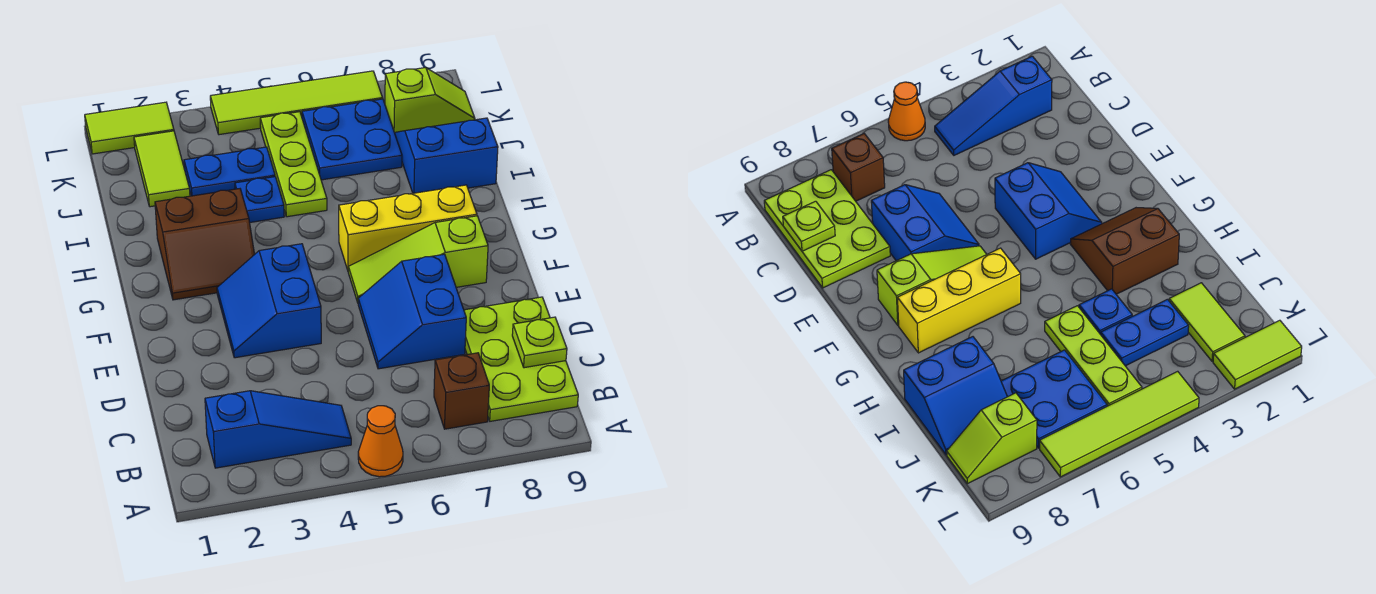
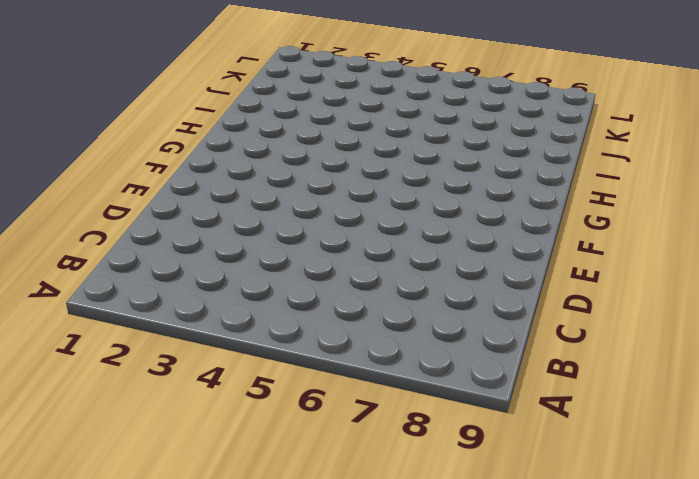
none -> orange cone A5 level 1
none -> blue slope B2:B4 level 1 top 2
none -> brown brick B7 level 1

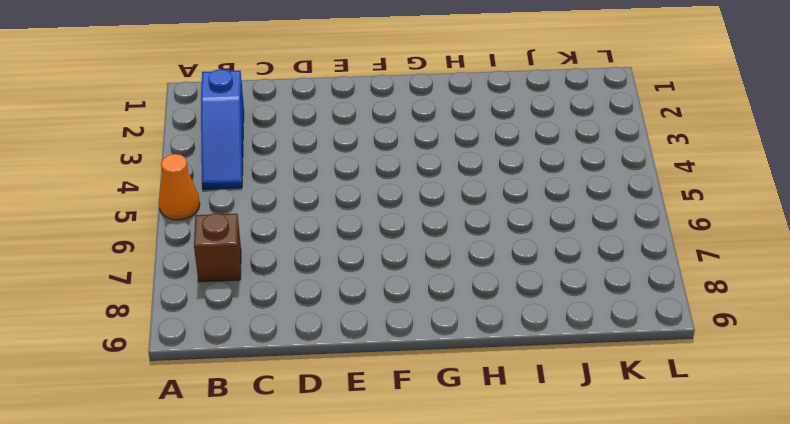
none -> lime plate B8:D9 level 1
none -> blue slope D6:E7 level 1 top 7
none -> blue slope E3:F4 level 1 top 4

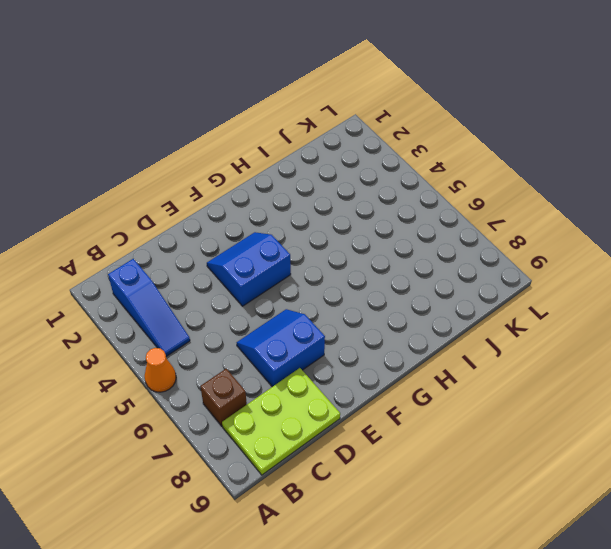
none -> lime slope F6:F8 level 1 top 8
none -> brown slope G2:H3 level 1 top H
none -> yellow brick G6:G8 level 1

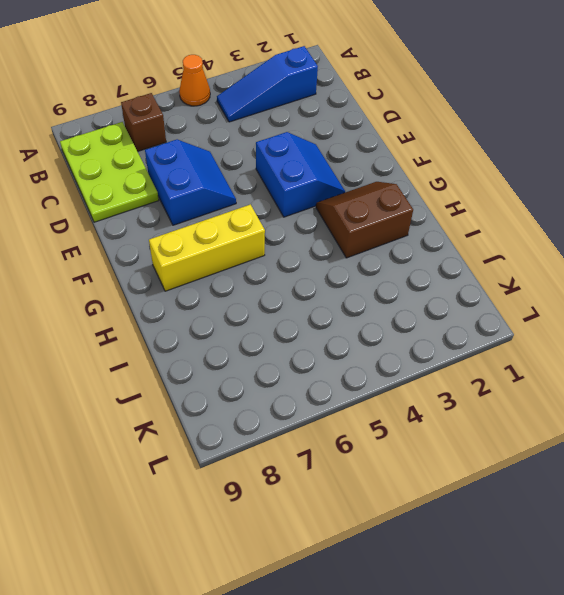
none -> lime slope F6:F8 level 1 top 8
none -> blue plate I4 level 1
none -> lime plate I5:K5 level 1

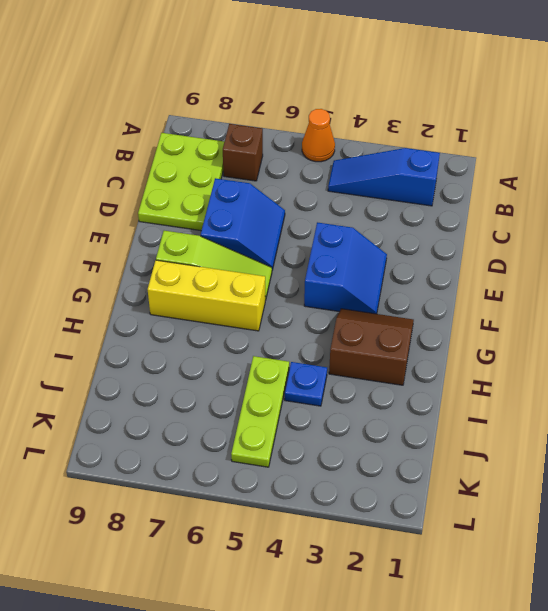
none -> blue slope I8:J9 level 1 top I
none -> lime tile J2:K2 level 1
none -> blue plate J3:J4 level 1

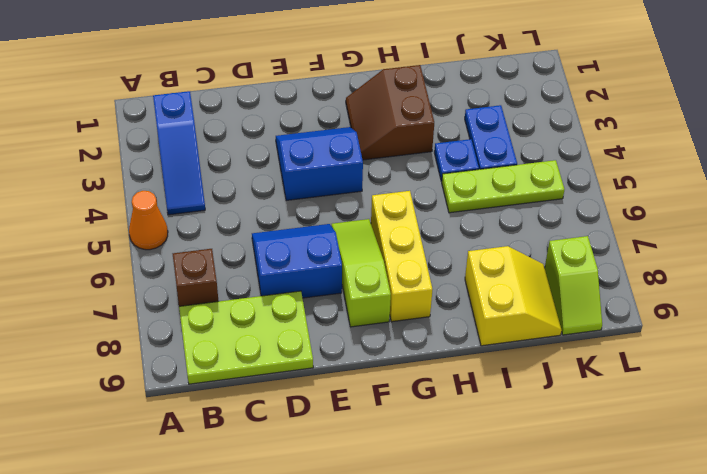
yellow slope I8:J9 level 1 top I -> blue slope I8:J9 level 1 top I
none -> lime tile J2:K2 level 1
none -> blue plate J6:K7 level 1
none -> lime tile L1:L2 level 1

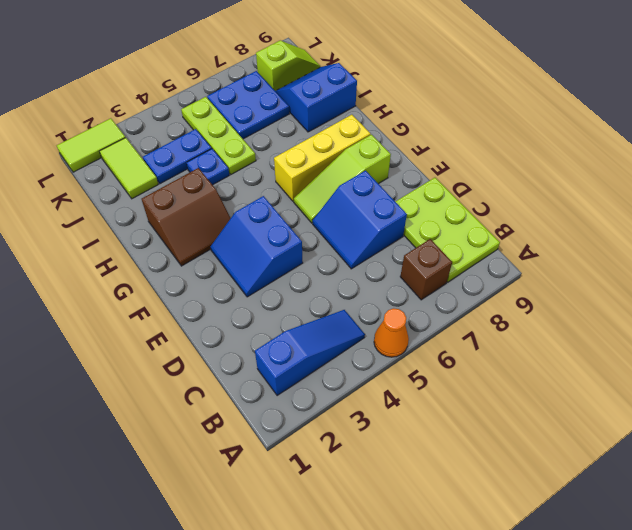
none -> lime tile L4:L7 level 1
none -> lime plate C9 level 2

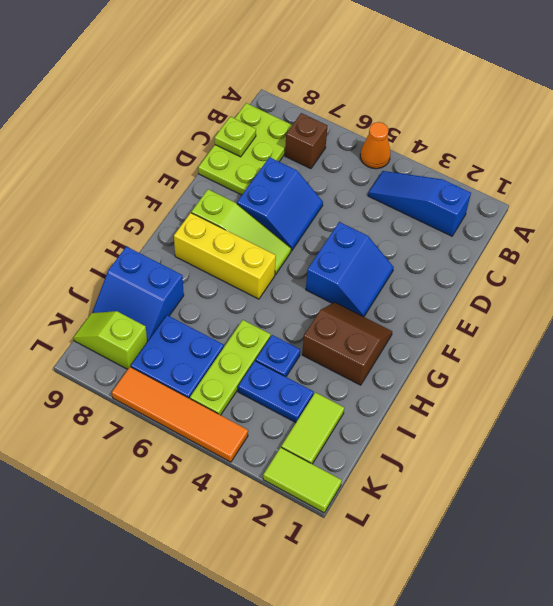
orange tile L4:L7 level 1 -> lime tile L4:L7 level 1

